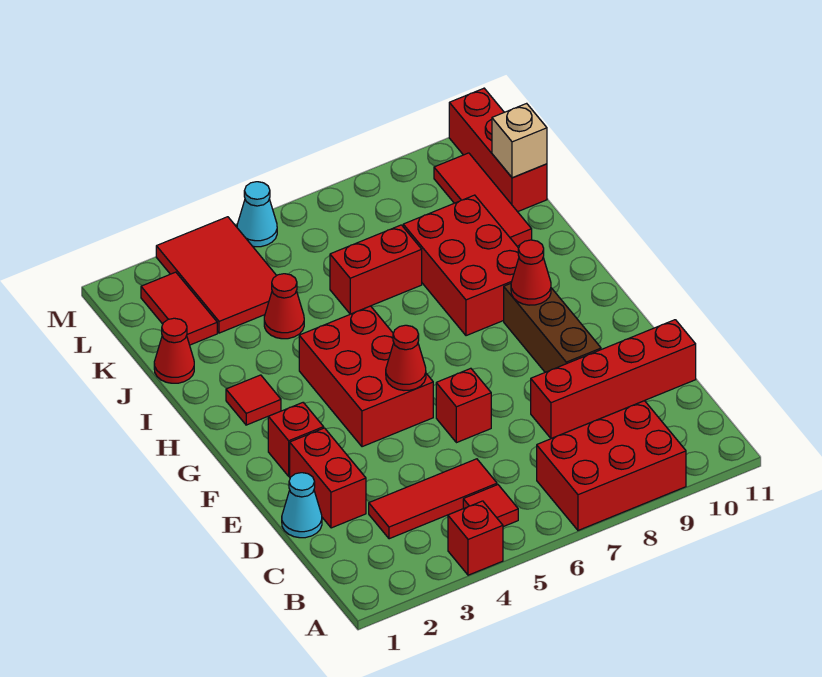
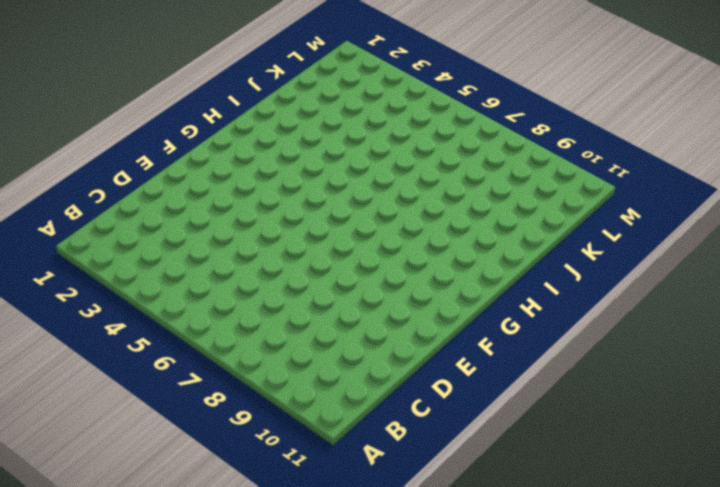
none -> red brick A4 level 1
none -> red brick A7:B9 level 1
none -> red tile B5 level 1

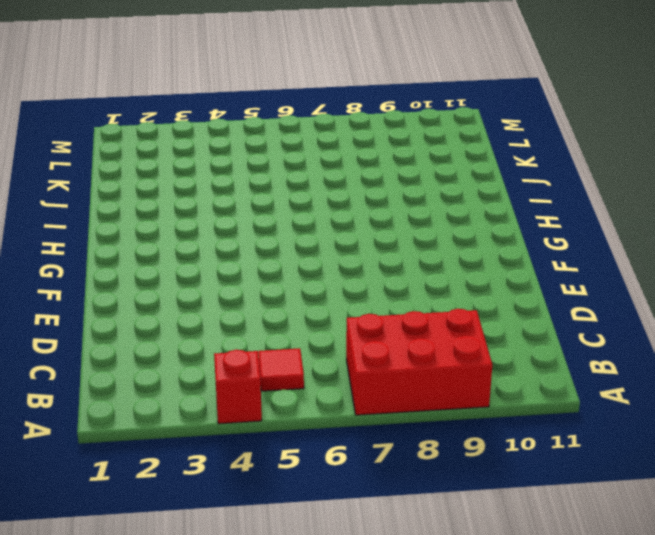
none -> red tile C3:C5 level 1
none -> cyan cone D1 level 1
none -> red brick D2:E2 level 1

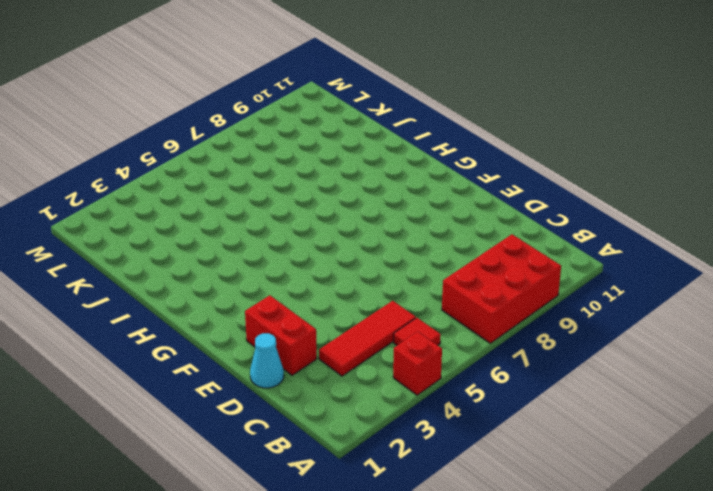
none -> red brick D8:D11 level 1
none -> red brick E6 level 1
none -> brown brick E9:G9 level 1

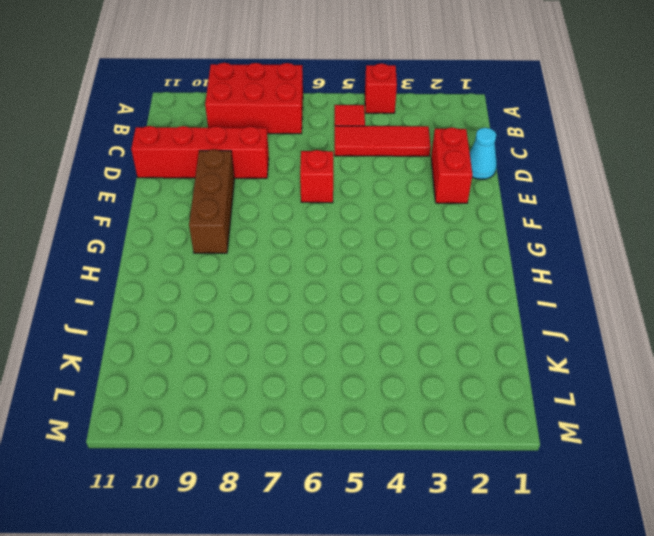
none -> red brick F2 level 1
none -> red brick F4:H5 level 1
none -> red tile H2 level 1

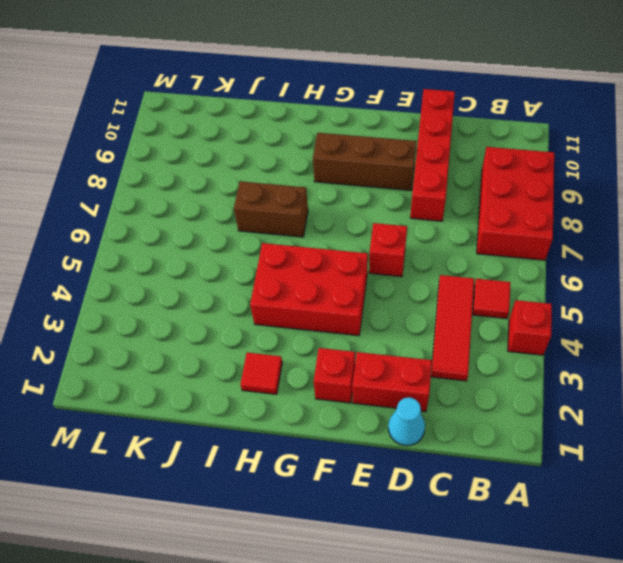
brown brick H7:I7 level 1 -> none
none -> red brick H8:J9 level 1
none -> red cone J1 level 1
none -> red cone J4 level 1

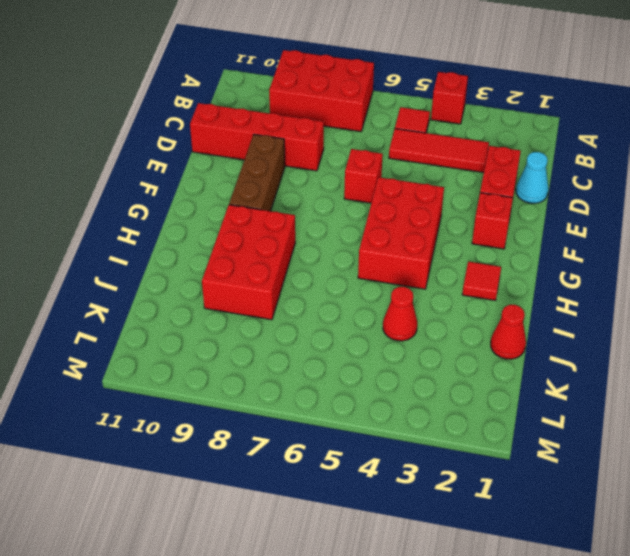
none -> red brick J6:J7 level 1
none -> red tile J10:L10 level 1
none -> red tile K2:L2 level 1

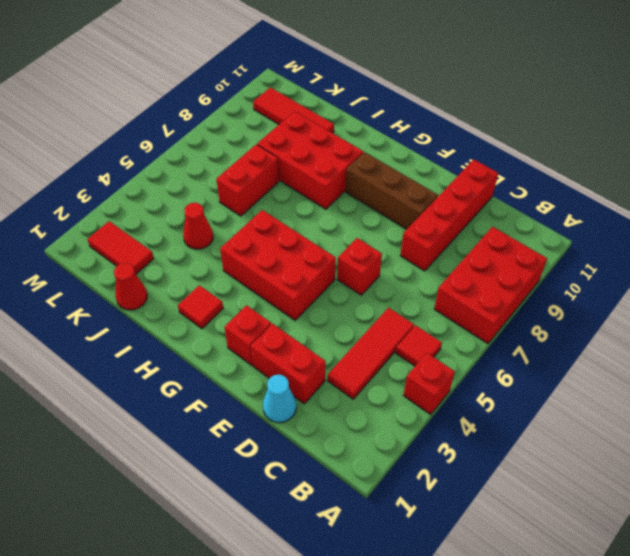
none -> red tile K3:M4 level 1
none -> red brick K11:M11 level 1
none -> cyan cone M5 level 1

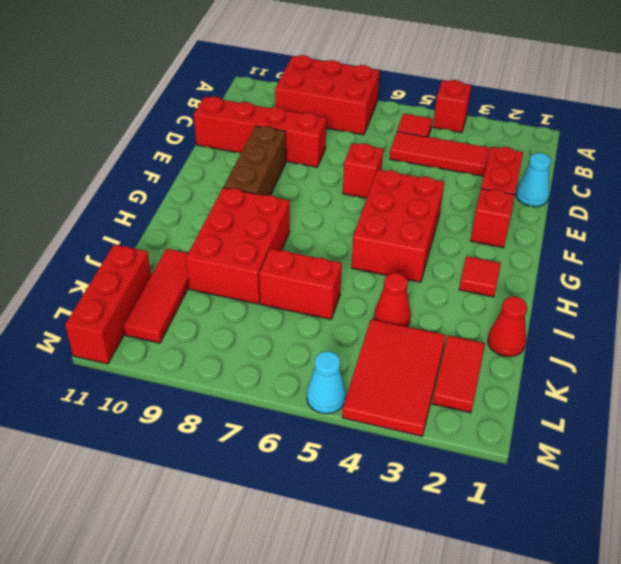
none -> red cone F5 level 2
none -> red cone G9 level 2
none -> tan brick K11 level 2

